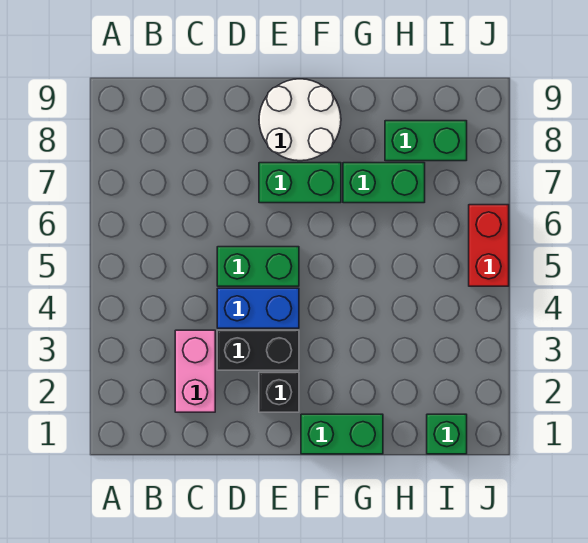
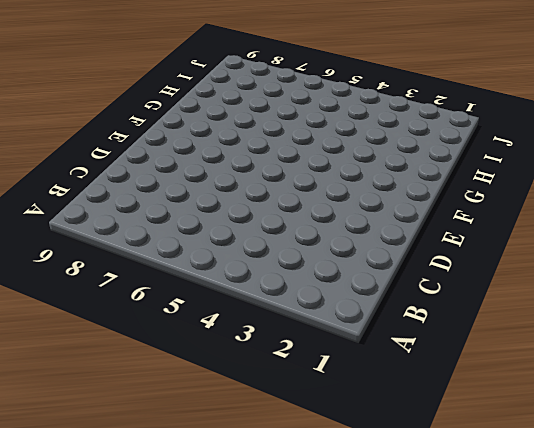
none -> pink brick C2:C3 level 1
none -> black brick D3:E3 level 1
none -> blue brick D4:E4 level 1

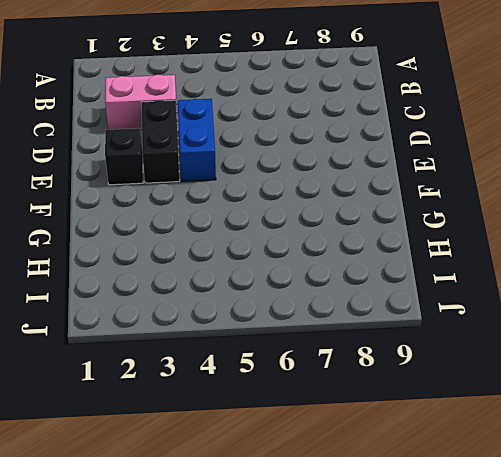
none -> green brick D5:E5 level 1
none -> green brick E7:F7 level 1
none -> white round brick E8:F9 level 1

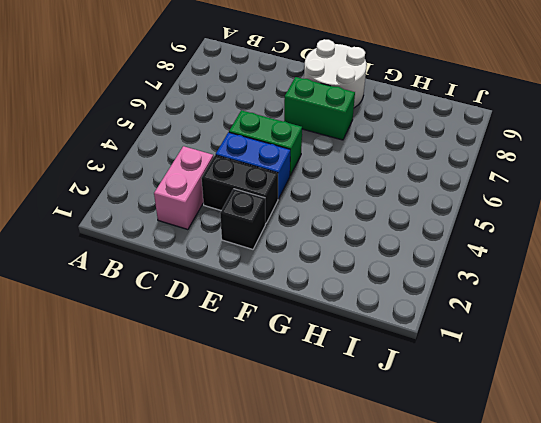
none -> green brick F1:G1 level 1
none -> green brick G7:H7 level 1
none -> green brick H8:I8 level 1

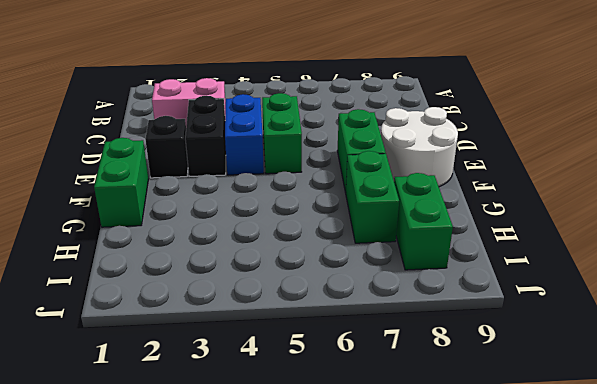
none -> green brick I1 level 1
none -> red brick J5:J6 level 1

